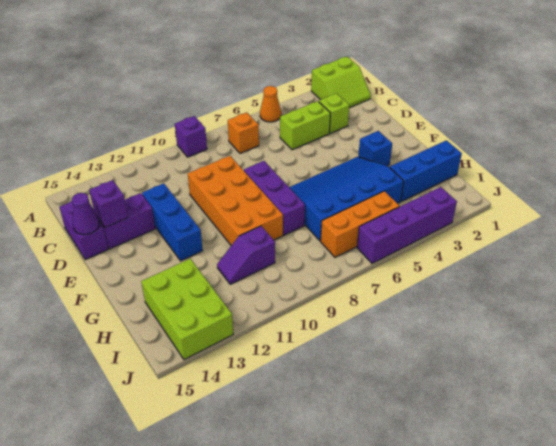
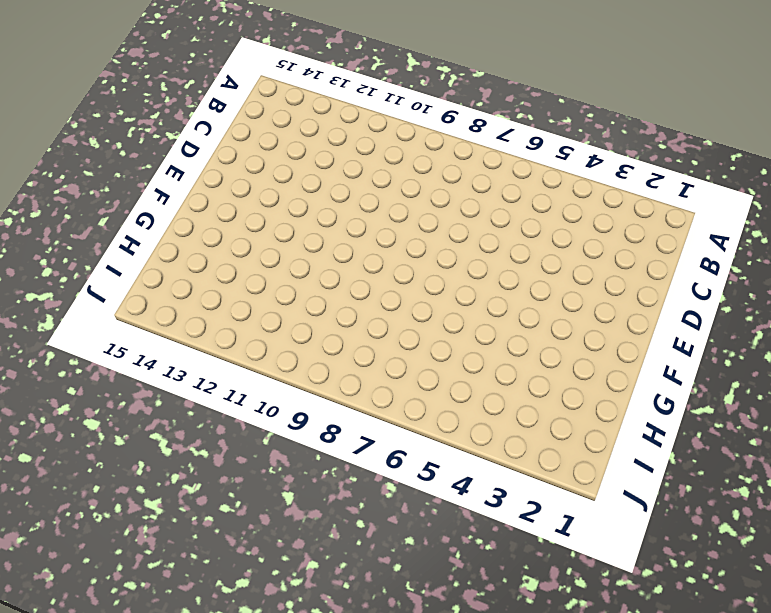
none -> lime slope A1:B2 level 1 top A
none -> orange cone A5 level 1
none -> purple brick A9 level 1

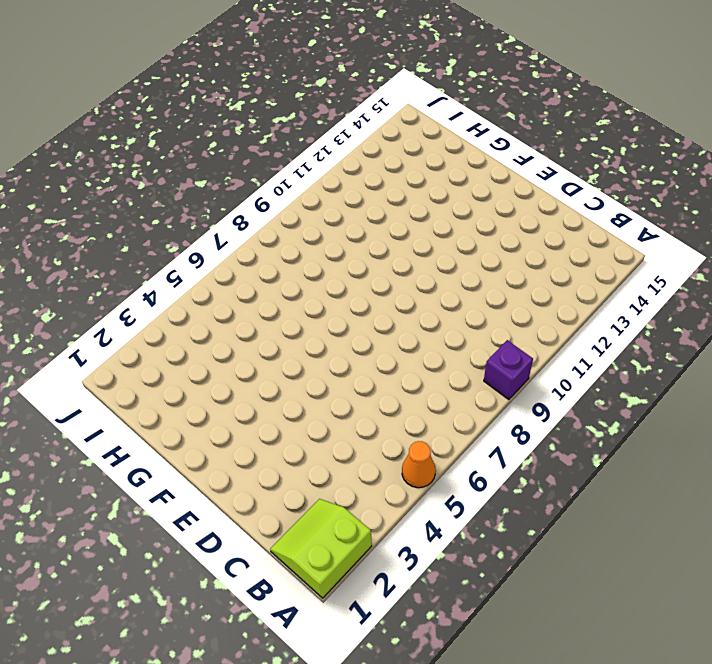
none -> orange brick B7 level 1
none -> lime brick C3 level 1
none -> lime brick C4:C5 level 1

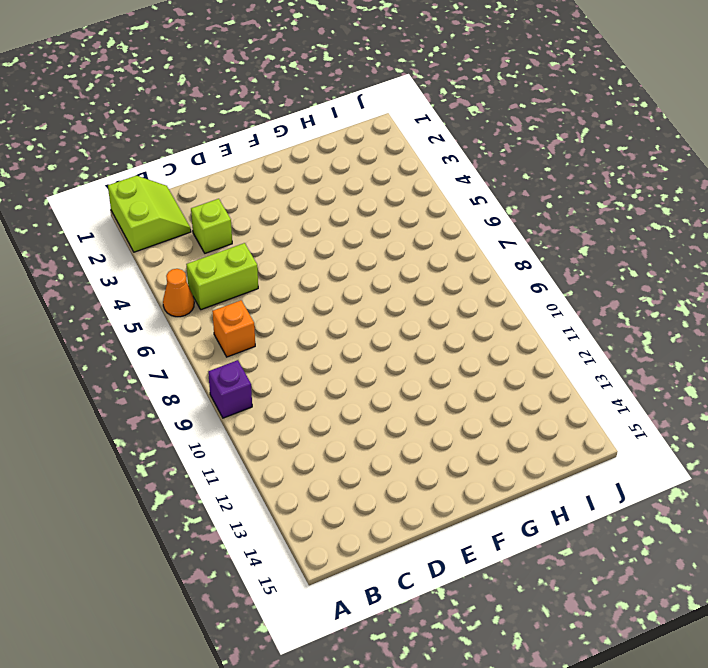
lime brick B5:C5 level 1 -> lime brick C4:C5 level 1
none -> purple brick C15:D15 level 1
none -> orange brick D9:G10 level 1
none -> blue brick D12:F12 level 1

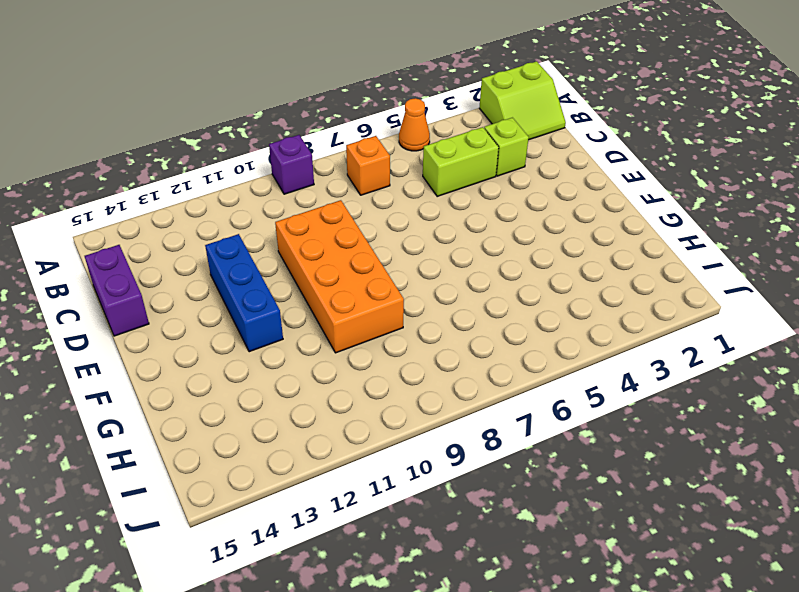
none -> purple brick D13:D14 level 1
none -> purple brick E8:G8 level 1
none -> blue brick F3 level 1

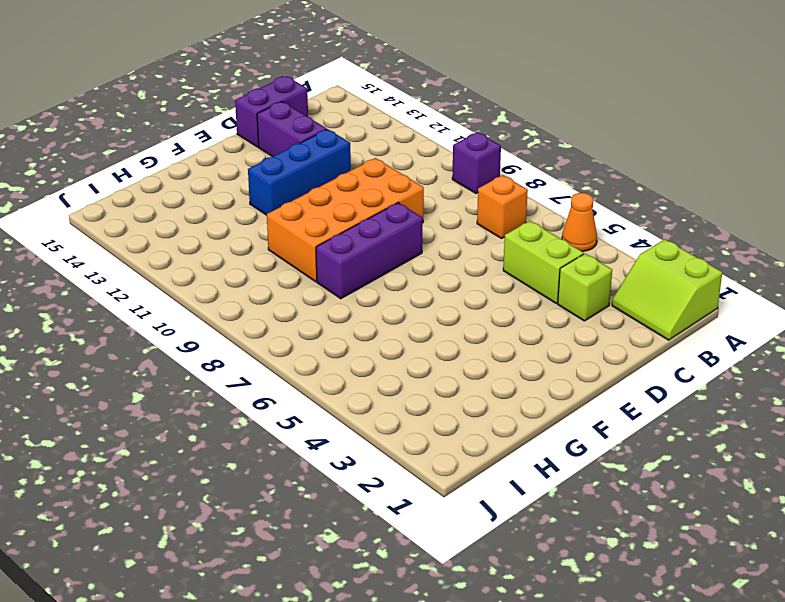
none -> blue brick F3 level 1
none -> blue slope F4:H7 level 1 top H
none -> blue brick H1:H3 level 1

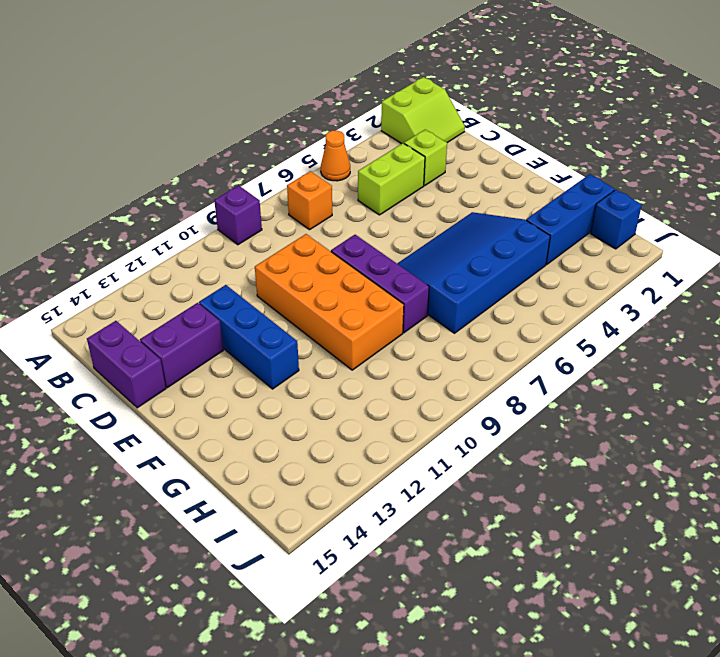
blue brick I1 level 1 -> blue brick F3 level 1
none -> purple slope H10:H11 level 1 top 10
none -> lime brick H13:J14 level 1
none -> orange brick I5:I7 level 1

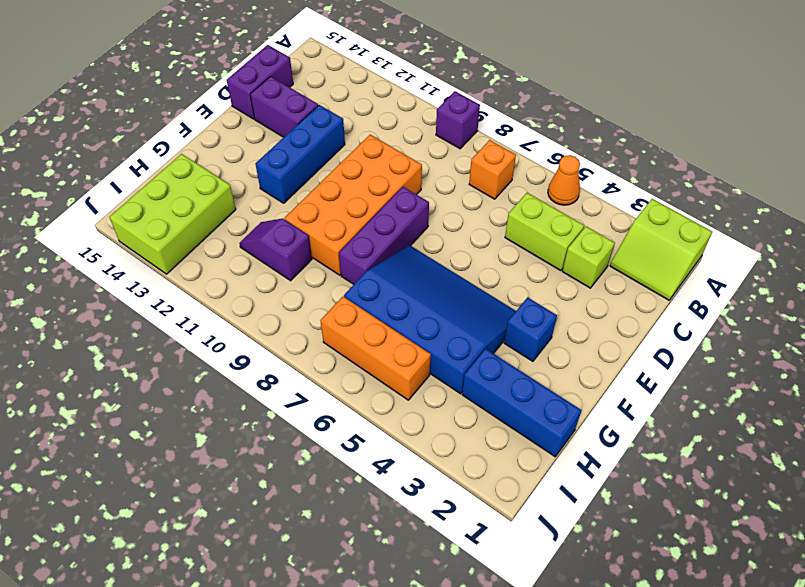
none -> purple brick J3:J6 level 1
none -> purple brick D14 level 2
none -> purple cone D15 level 2

